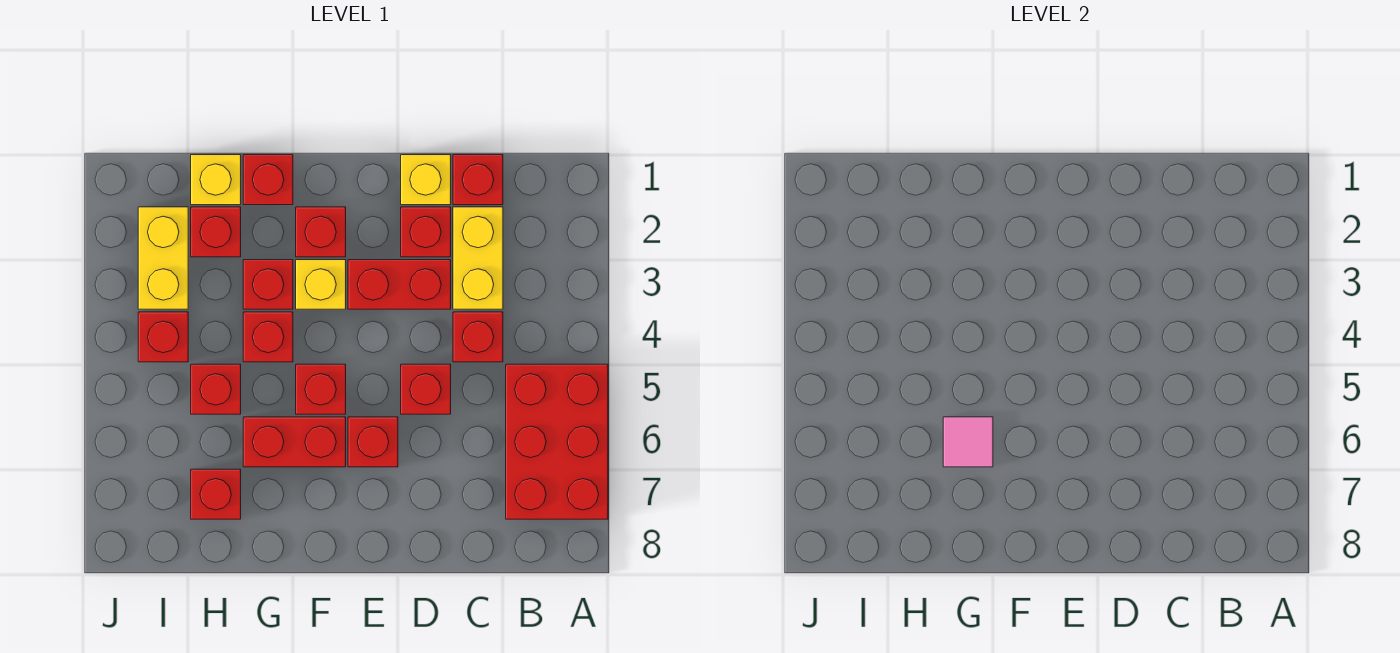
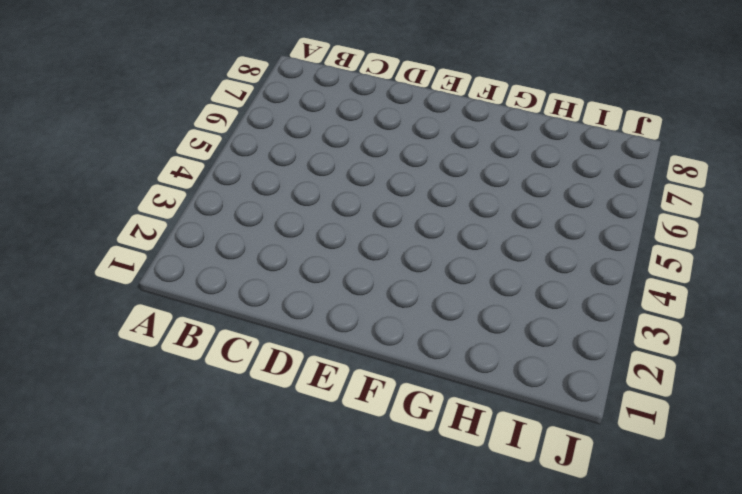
none -> red brick A5:B7 level 1
none -> red brick C1 level 1
none -> yellow brick C2:C3 level 1

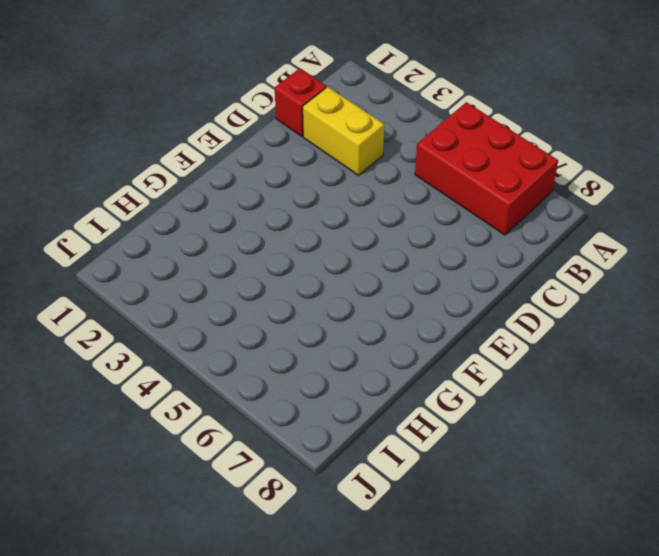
none -> red brick C4 level 1
none -> yellow brick D1 level 1
none -> red brick D2 level 1

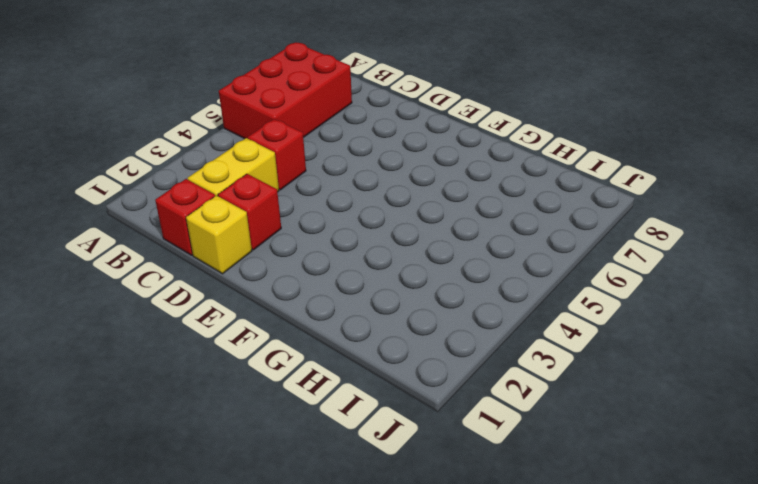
none -> red brick D3:E3 level 1
none -> red brick D5 level 1
none -> red brick E6 level 1

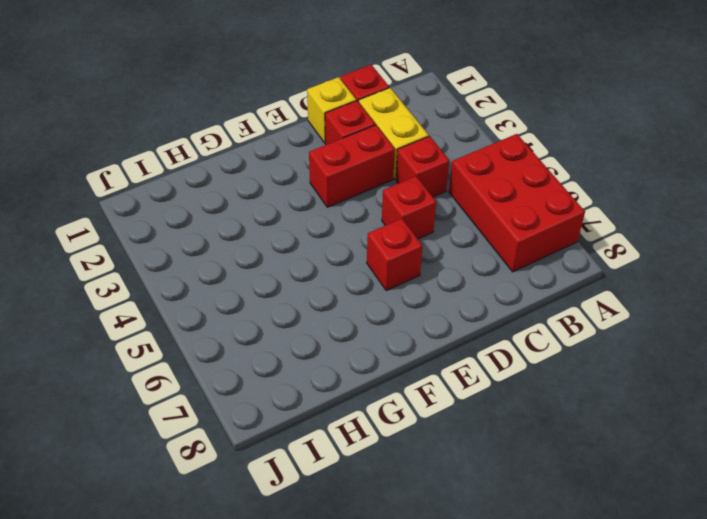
none -> red brick F2 level 1
none -> yellow brick F3 level 1
none -> red brick F5 level 1

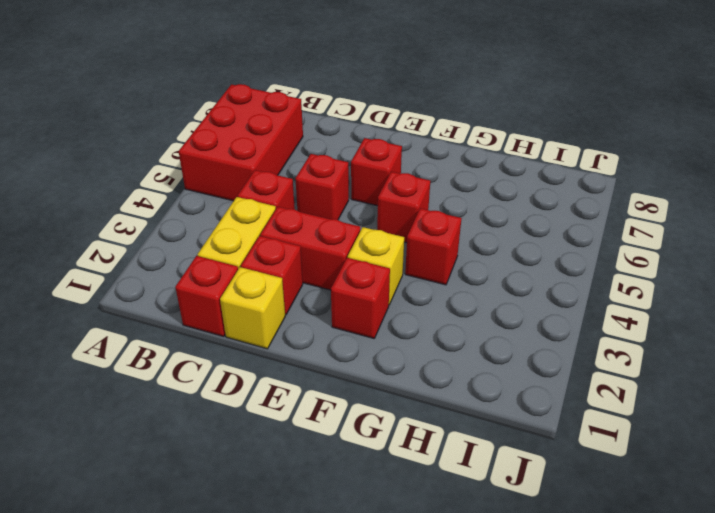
none -> red brick F6:G6 level 1
none -> red brick G1 level 1
none -> red brick G3 level 1

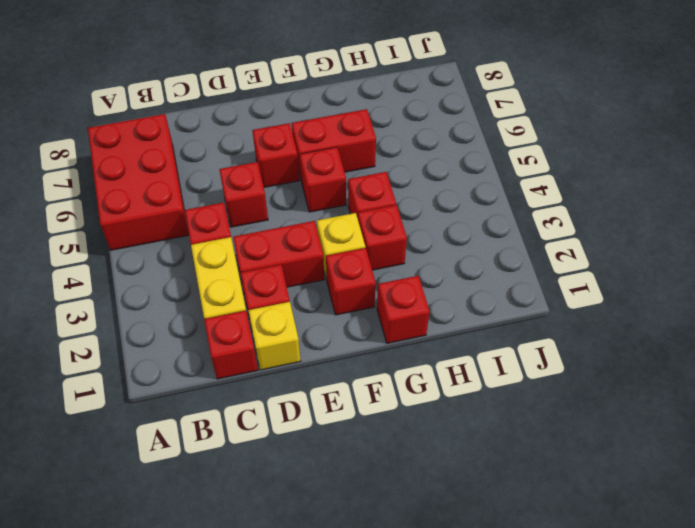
none -> yellow brick H1 level 1
none -> red brick H2 level 1
none -> red brick H5 level 1

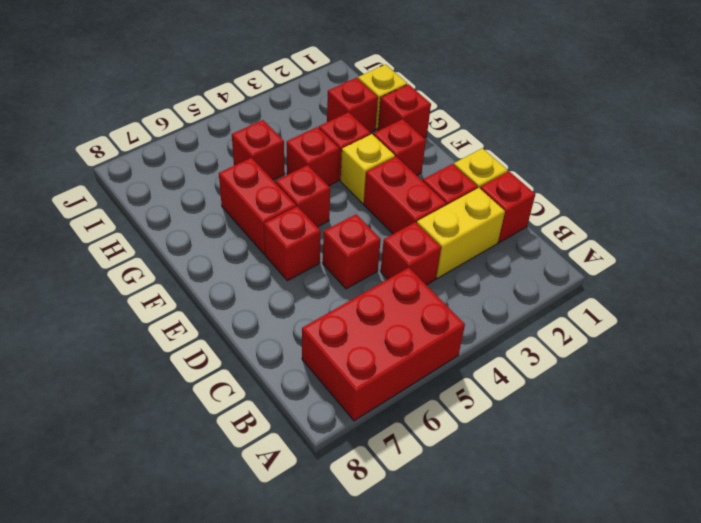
none -> red brick H7 level 1
none -> yellow brick I2:I3 level 1
none -> red brick I4 level 1

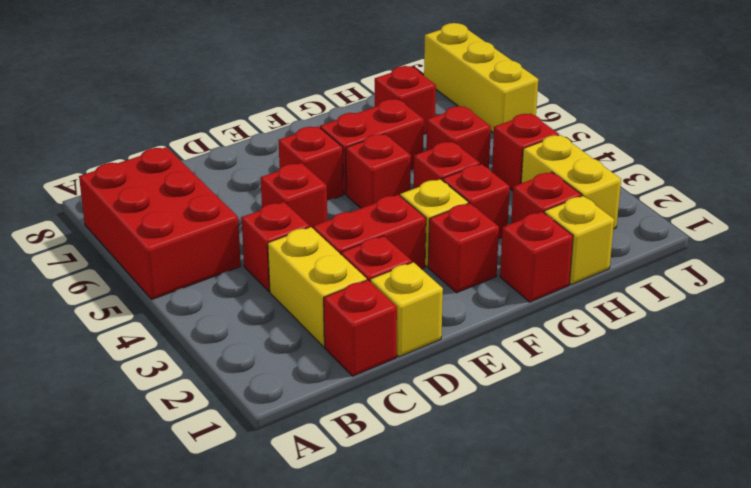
yellow brick J6:J8 level 1 -> none
none -> pink tile G6 level 2

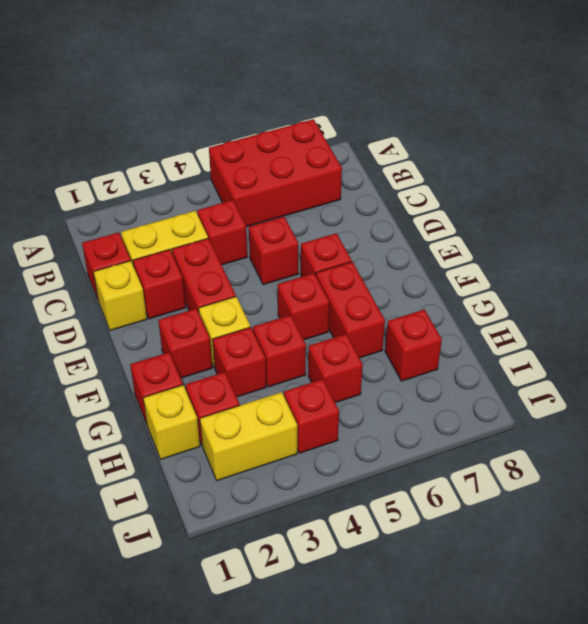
none -> pink tile G6 level 2

